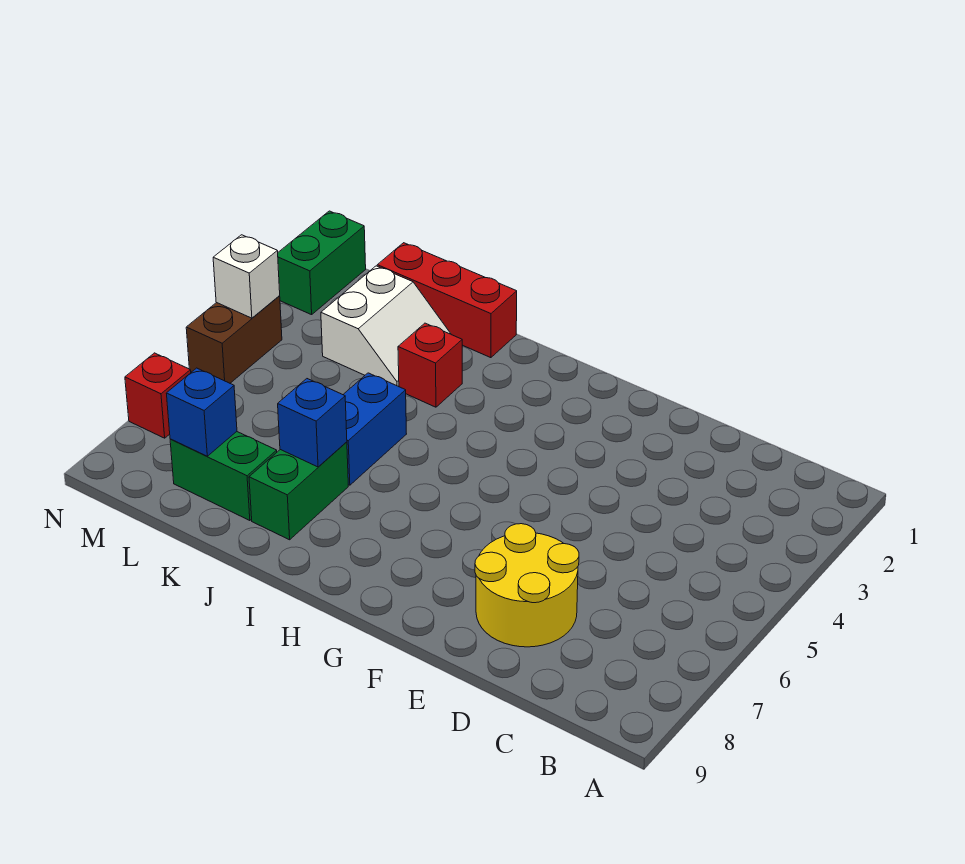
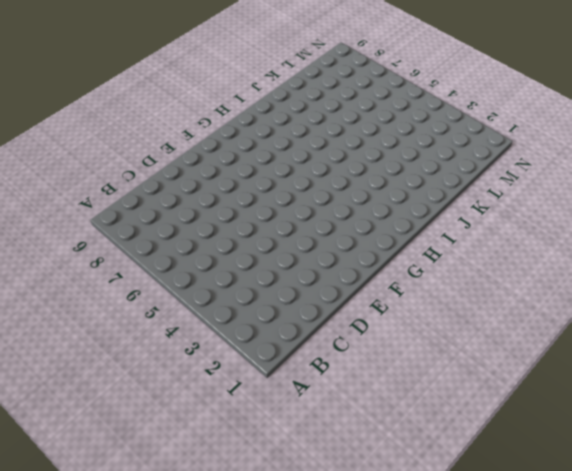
none -> yellow round brick D7:E8 level 1
none -> red brick J1:L1 level 1
none -> red brick J3 level 1

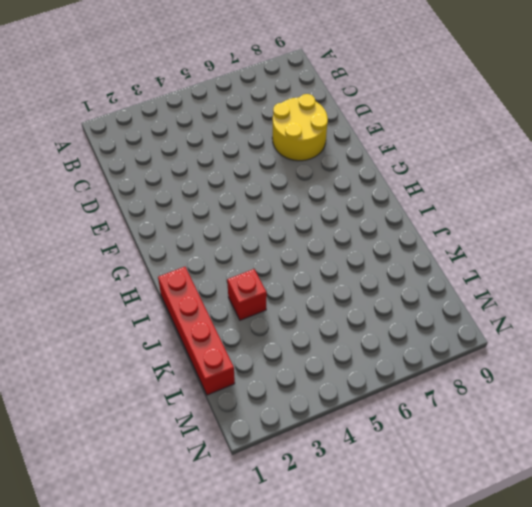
red brick I1:L1 level 1 -> red brick J1:L1 level 1
none -> blue brick J5:J6 level 1
none -> green brick J7:J8 level 1
none -> white slope K2:L3 level 1 top L

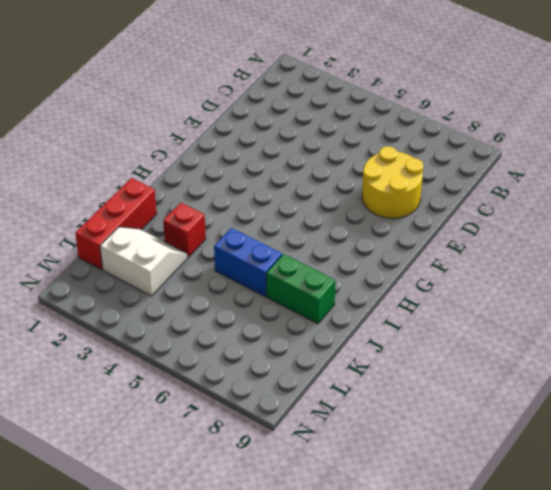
none -> green brick K8:L8 level 1
none -> green brick N1:N2 level 1
none -> brown brick N4:N5 level 1

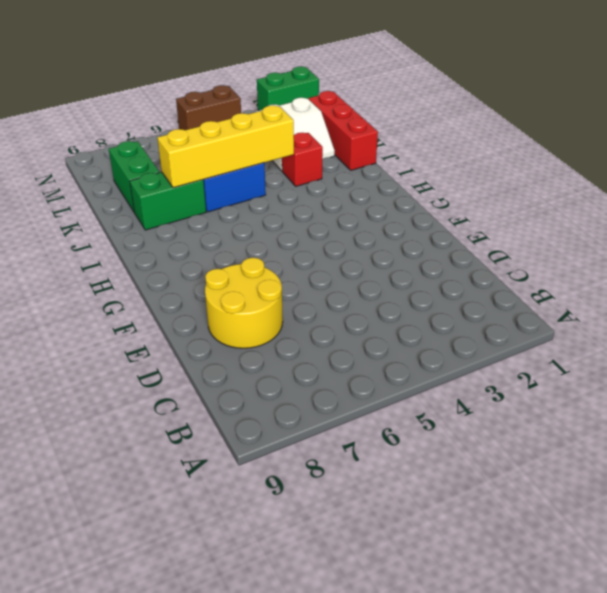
yellow brick J4:J7 level 2 -> blue brick J7 level 2
none -> red brick N7 level 1
none -> blue brick L8 level 2
none -> white brick N4 level 2

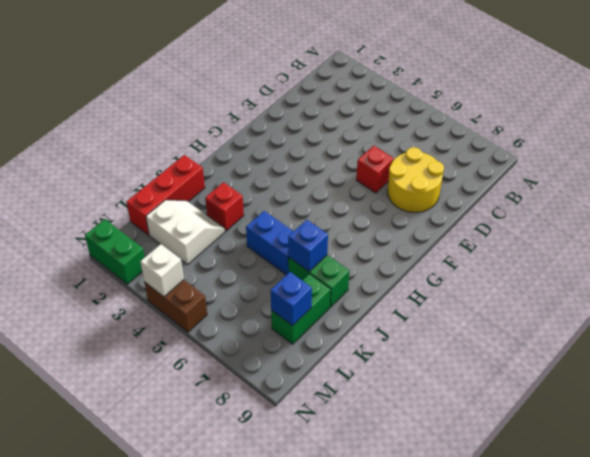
red brick E6 level 1 -> red brick N7 level 1

